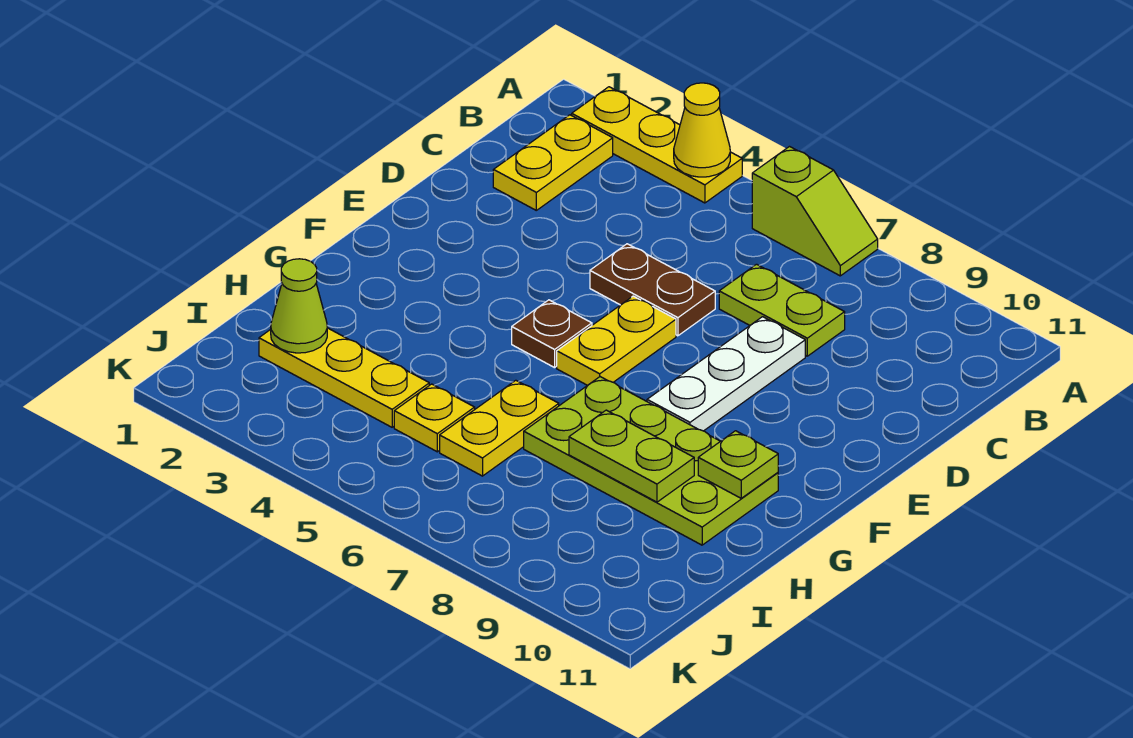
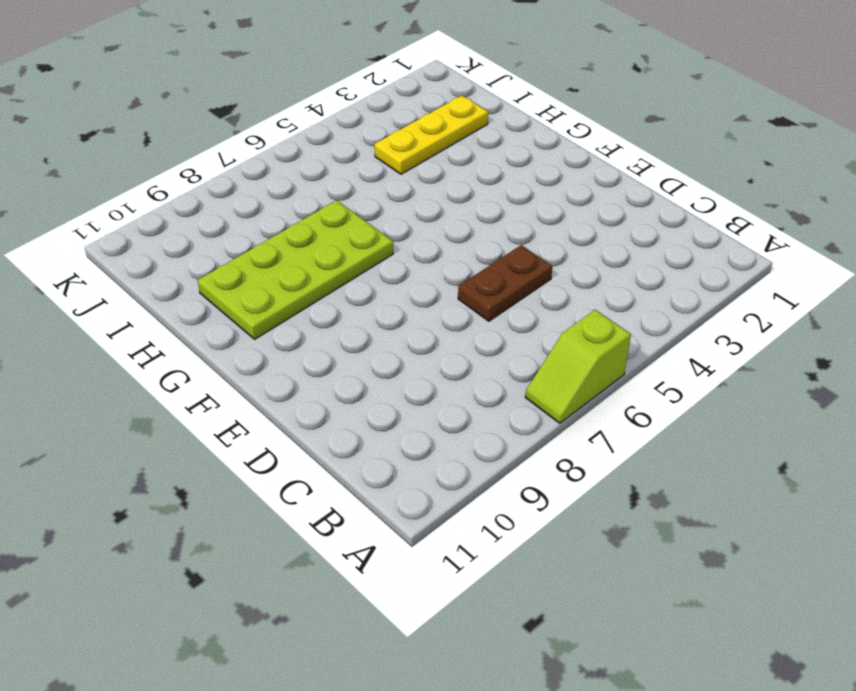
none -> yellow plate A2:A4 level 1
none -> yellow plate B2:C2 level 1
none -> lime plate C7:C8 level 1

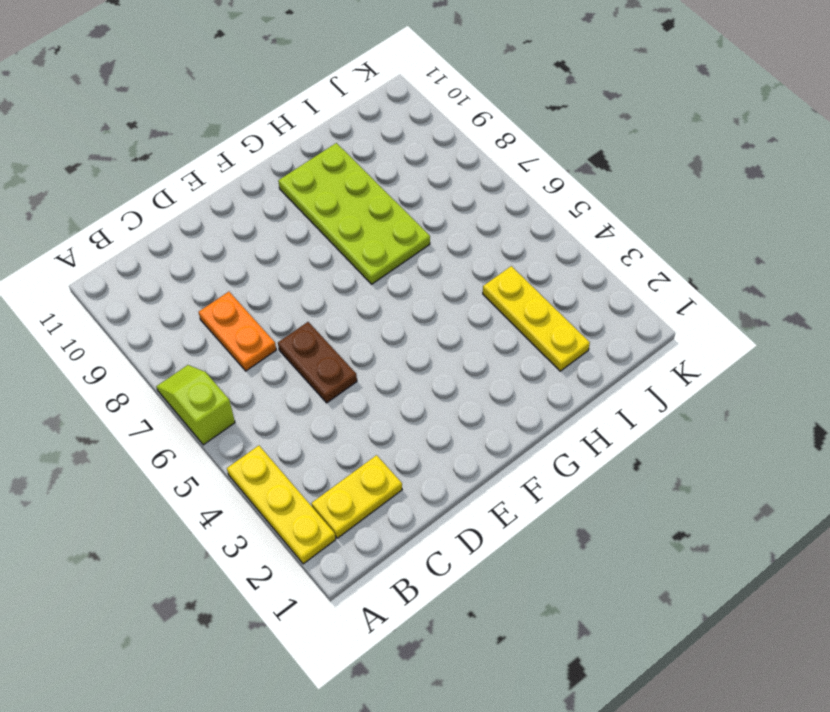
orange plate C7:C8 level 1 -> lime plate C7:C8 level 1
none -> white plate D8:F8 level 1
none -> yellow plate E6:F6 level 1
none -> brown plate F5 level 1

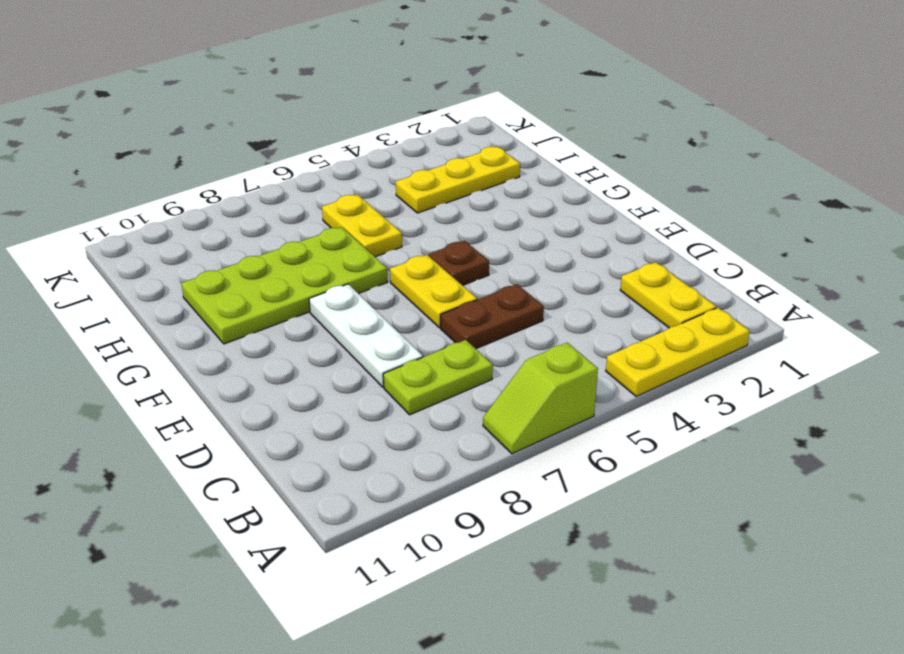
none -> yellow plate I5 level 1
none -> yellow cone A4 level 2
none -> lime plate G10 level 2

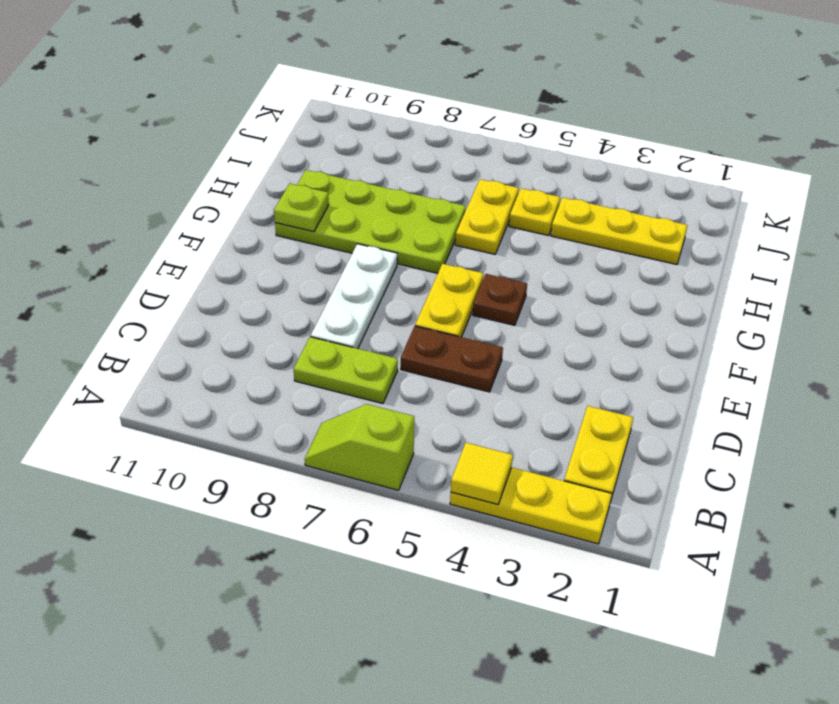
yellow tile A4 level 2 -> yellow cone A4 level 2
none -> lime plate H8:H9 level 2
none -> lime cone I2 level 2

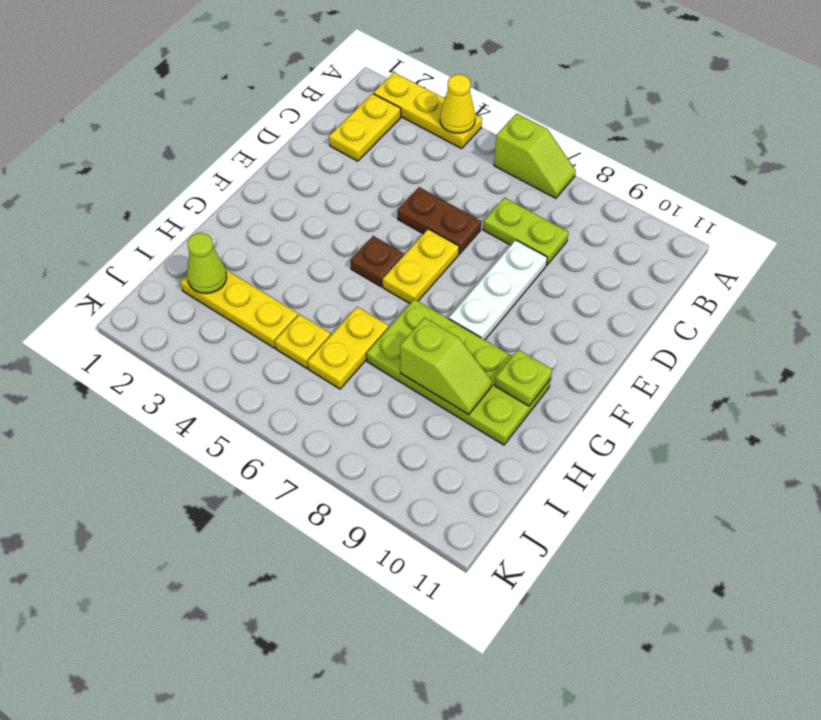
lime slope H8:H9 level 2 top 8 -> lime plate H8:H9 level 2

